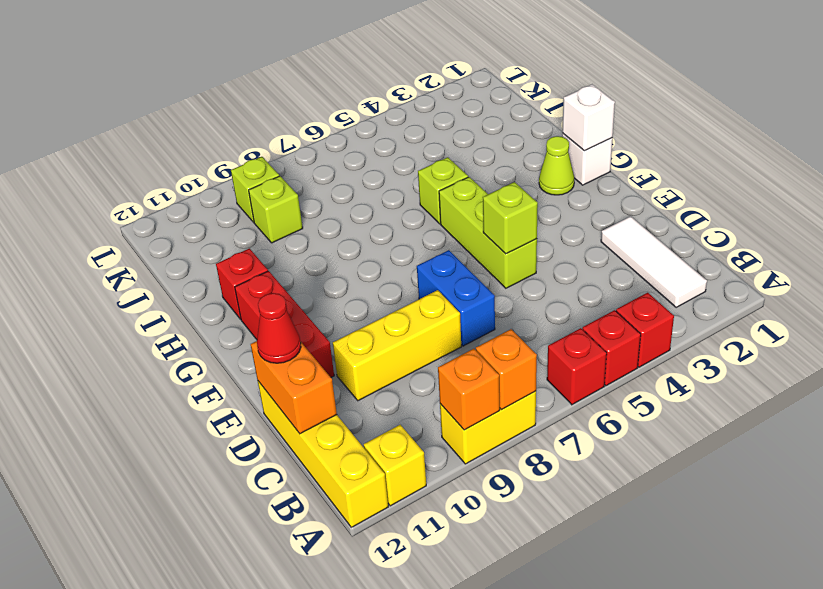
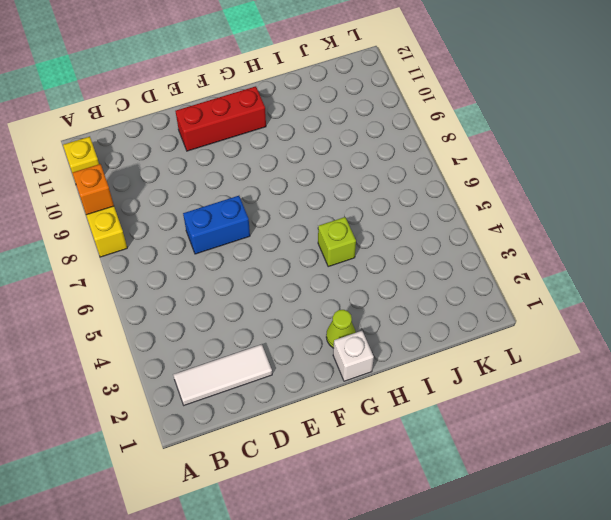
none -> red brick A4 level 1
none -> red brick A5 level 1
none -> red brick A6 level 1

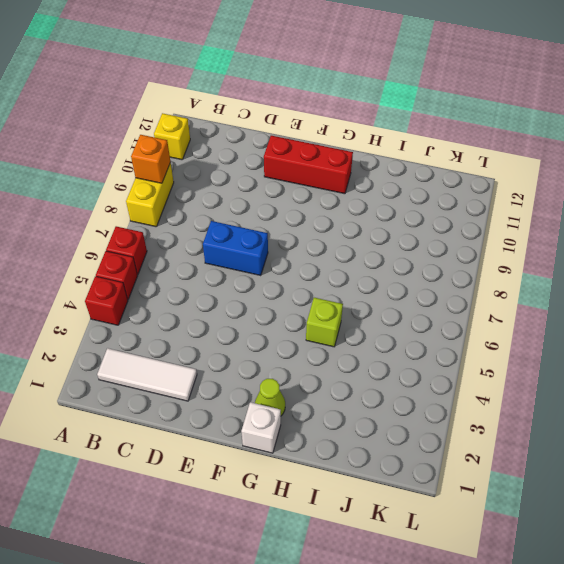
none -> yellow brick A12:D12 level 1
none -> yellow brick D8:D10 level 1
none -> lime brick E5:G5 level 1

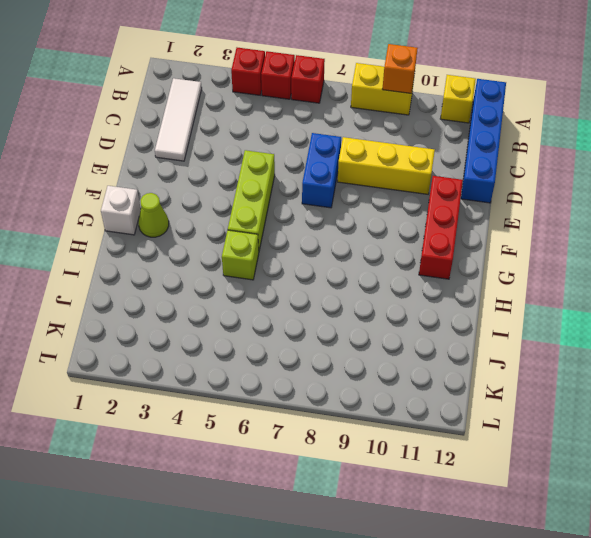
blue brick A12:D12 level 1 -> yellow brick A12:D12 level 1
none -> red brick H11 level 1
none -> lime brick J9 level 1
none -> lime brick K9 level 1

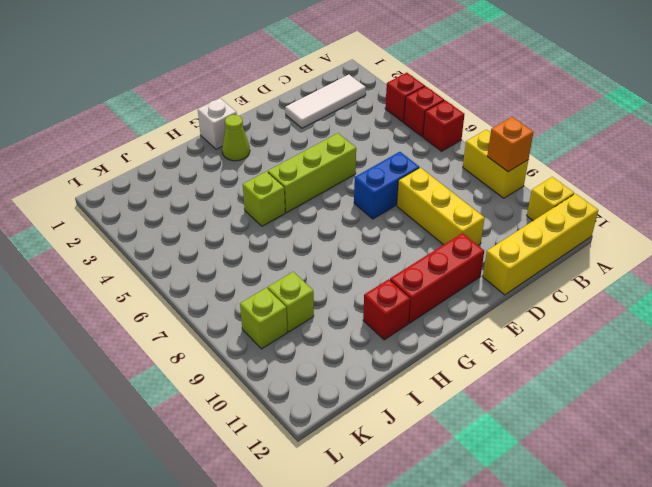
none -> orange brick A8 level 2
none -> orange brick C12:D12 level 2
none -> lime brick E5 level 2

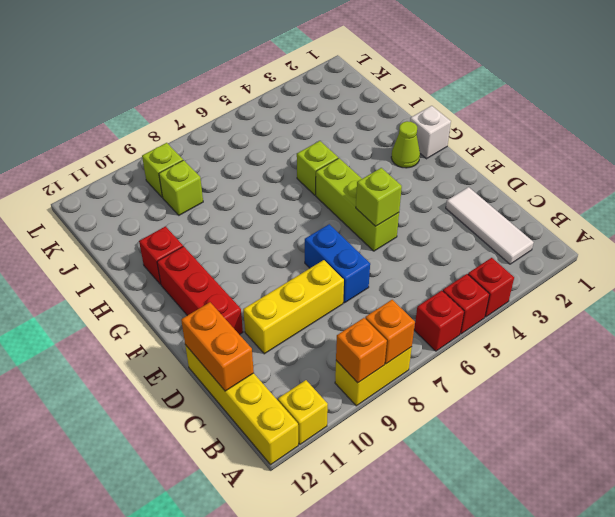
none -> white brick G1 level 2
none -> red cone D12 level 3

